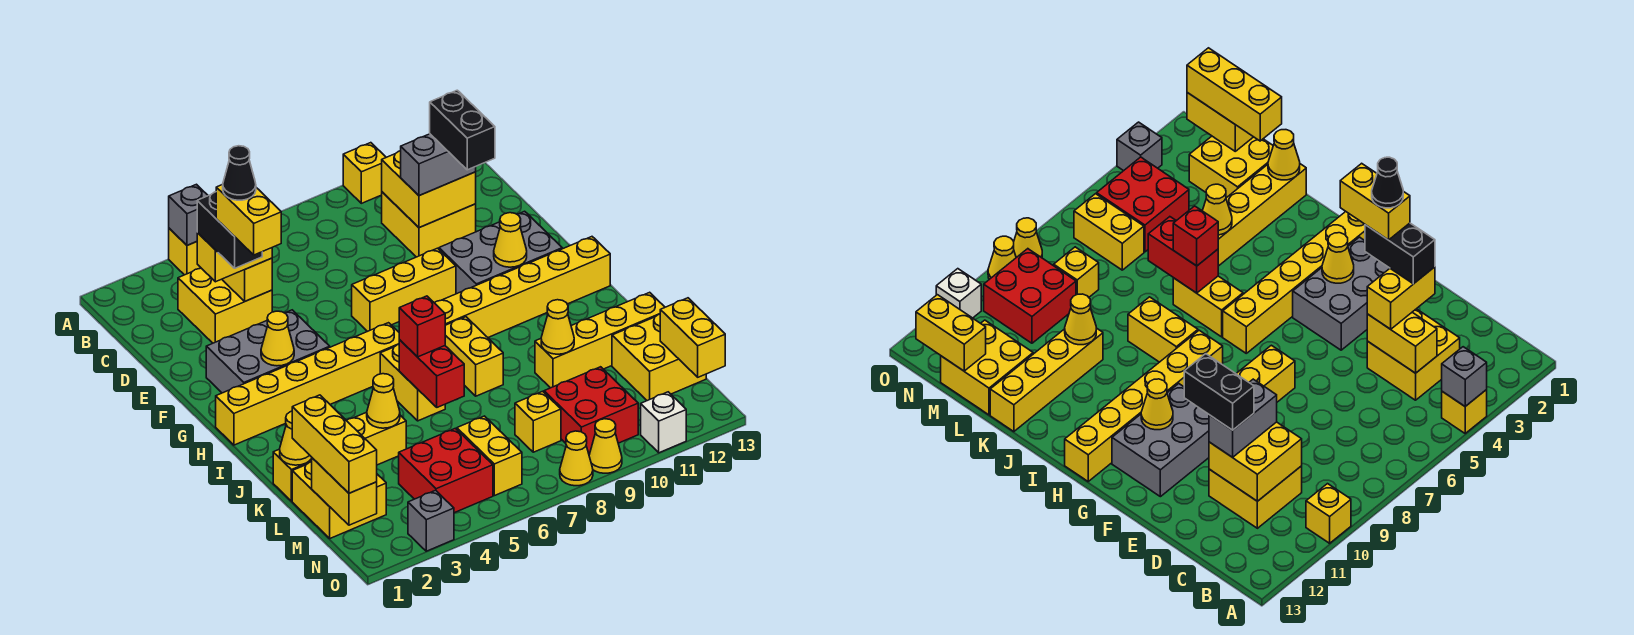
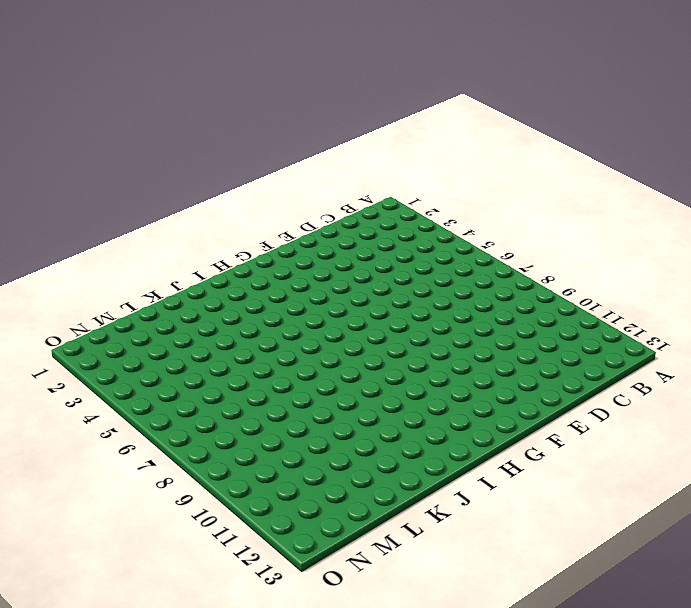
none -> yellow brick A4 level 1
none -> yellow brick A10 level 1
none -> yellow brick C3:D4 level 1
none -> yellow brick C10:D11 level 1

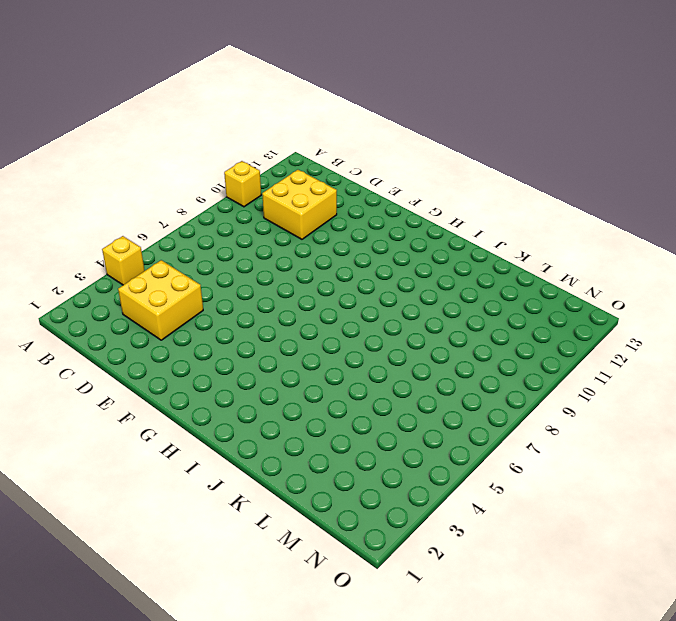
none -> grey brick F2:G4 level 1
none -> yellow brick F7:F9 level 1
none -> grey brick F10:G12 level 1
none -> yellow brick H1:H6 level 1

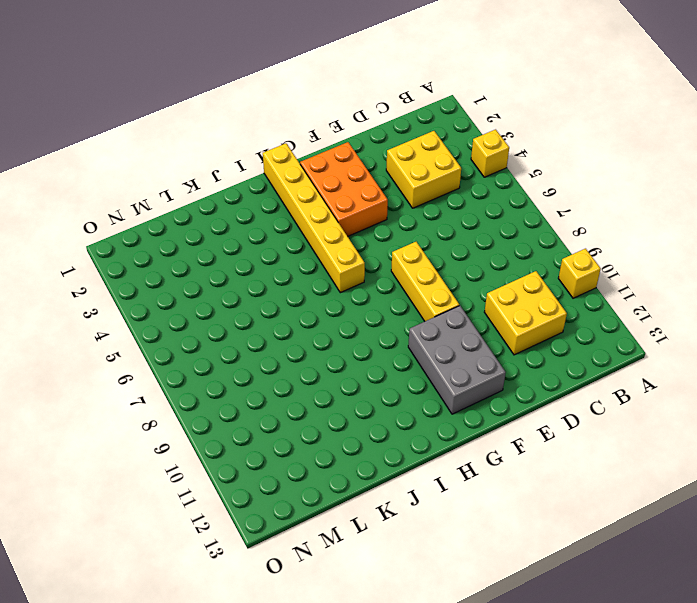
orange brick F2:G4 level 1 -> grey brick F2:G4 level 1
none -> yellow brick H8:H13 level 1
none -> yellow brick I6:J6 level 1
none -> yellow brick I8:J8 level 1
none -> yellow brick K1:K4 level 1

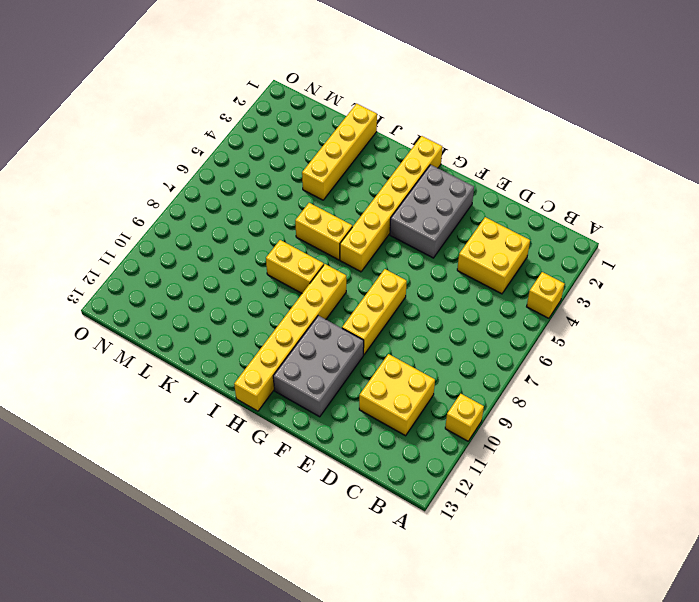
none -> yellow brick K10:K13 level 1
none -> yellow brick L1:M2 level 1
none -> yellow brick L12:M13 level 1
none -> red brick M4:N5 level 1

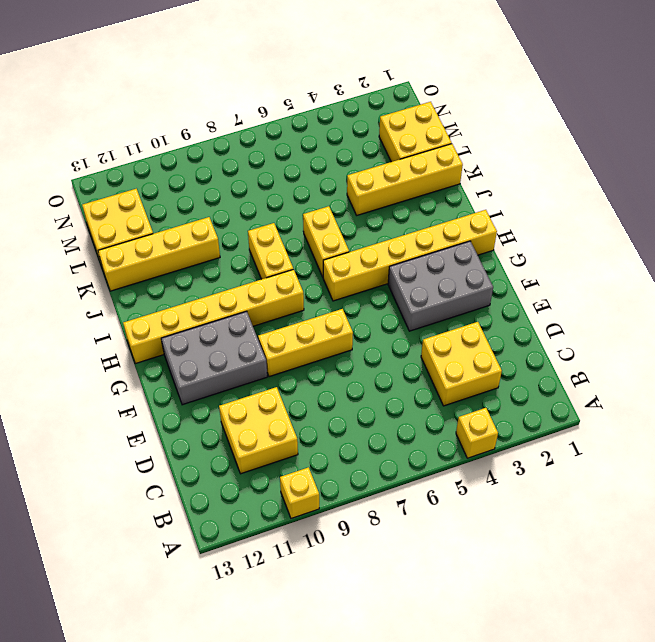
none -> red brick M4:N5 level 1
none -> yellow brick M6:N6 level 1
none -> yellow brick M8 level 1
none -> red brick M9:N10 level 1

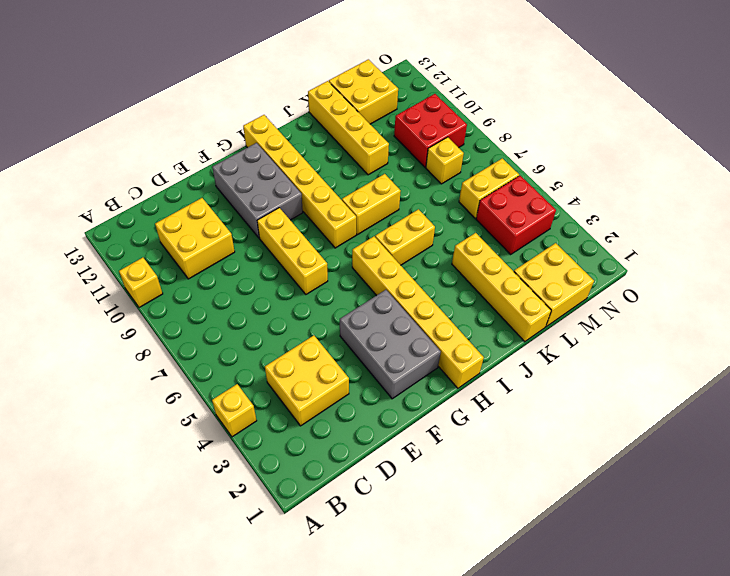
none -> grey brick O3 level 1
none -> yellow cone O8 level 1
none -> yellow cone O9 level 1
none -> white brick O11 level 1

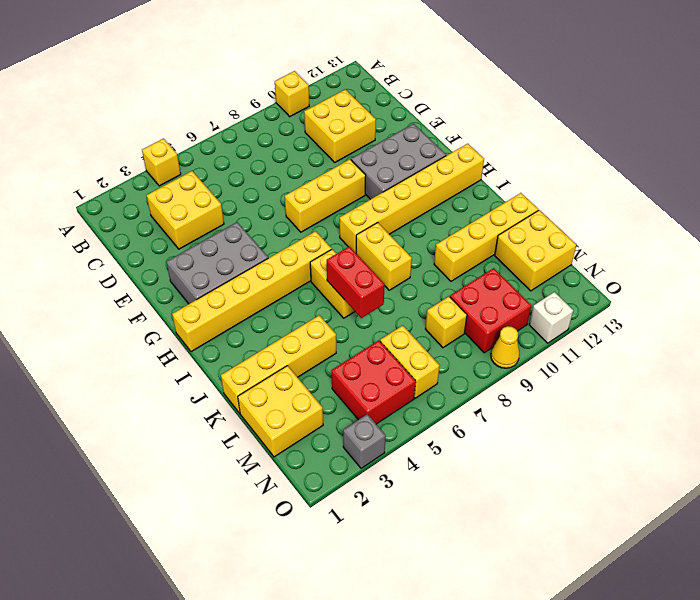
none -> yellow cone O8 level 1
none -> grey brick A4 level 2
none -> yellow brick C4:D4 level 2
none -> yellow brick C10:D11 level 2

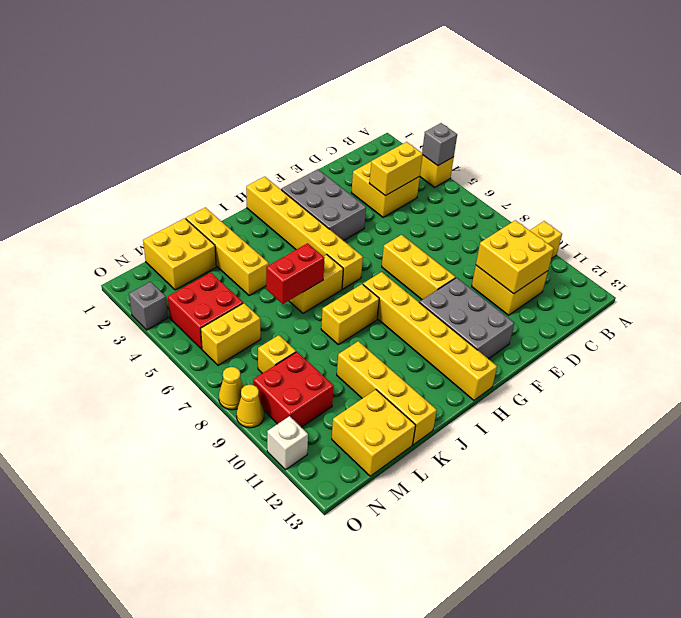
none -> yellow cone G3 level 2
none -> yellow cone G11 level 2
none -> yellow cone K1 level 2
none -> yellow cone K4 level 2

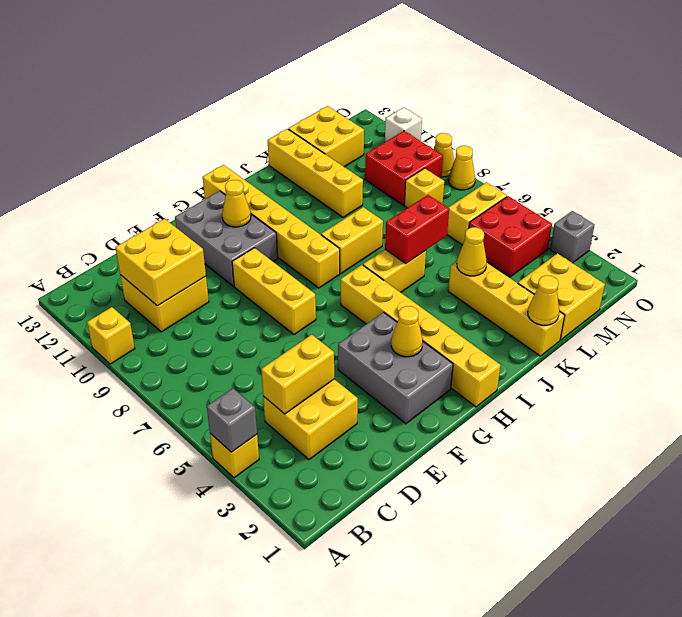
none -> yellow cone K10 level 2
none -> yellow brick M1:N1 level 2
none -> yellow brick M13:N13 level 2
none -> yellow brick D3:D4 level 3

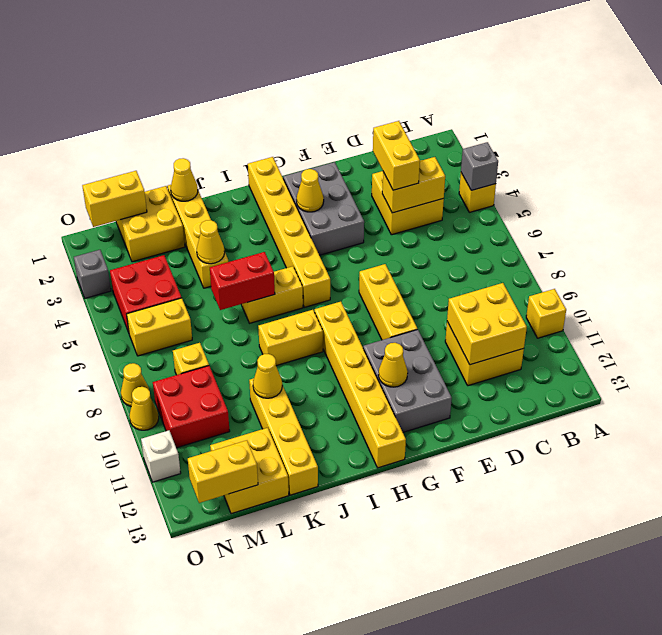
none -> grey brick D10:D11 level 3
none -> red brick J6 level 3
none -> yellow brick L1:N1 level 3
none -> black brick D3:E3 level 4

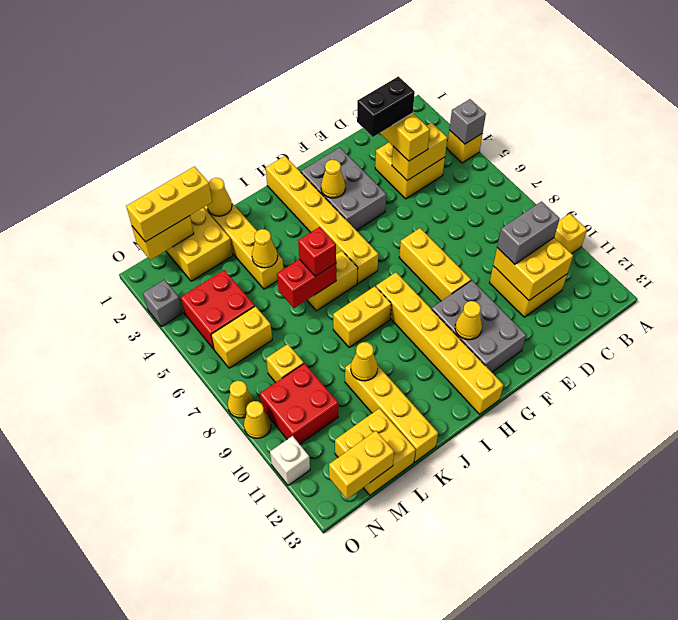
grey brick C10:D10 level 3 -> grey brick D10:D11 level 3
none -> black brick D11:E11 level 4
none -> yellow brick E3:F3 level 5
none -> black cone E3 level 6

